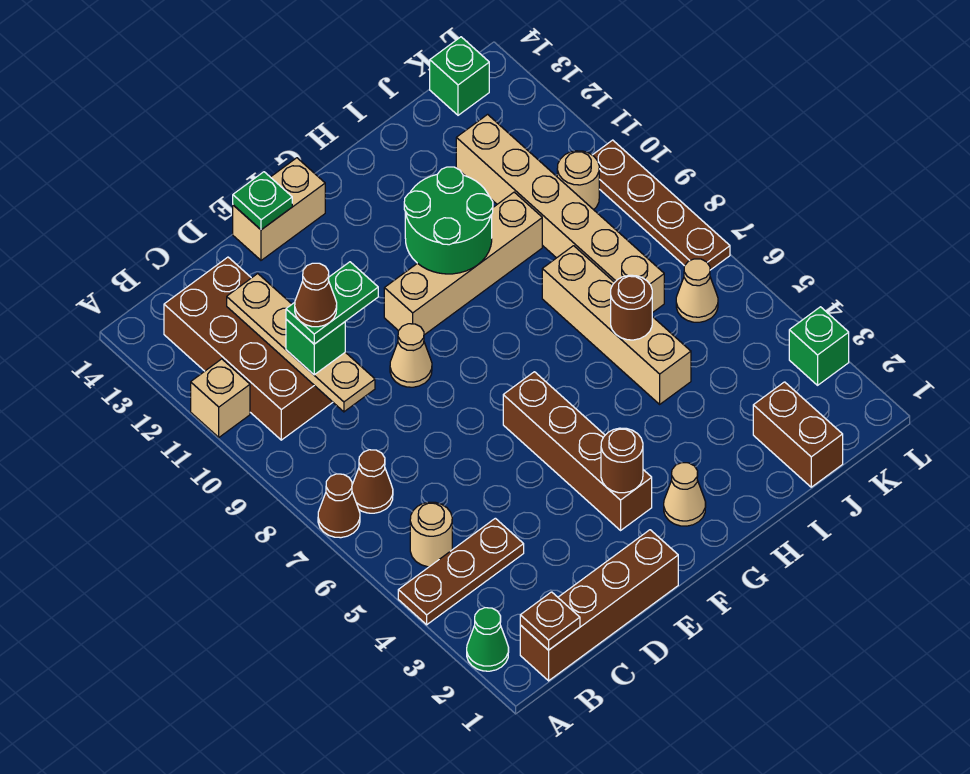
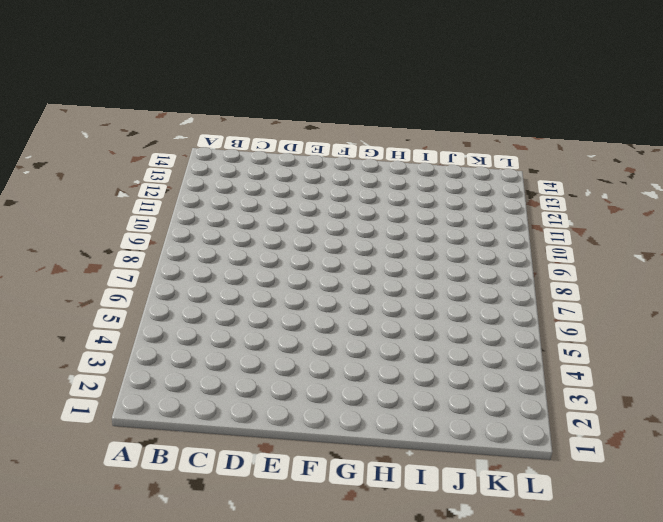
none -> green cone A2 level 1
none -> brown plate A4:C4 level 1
none -> brown cone A7 level 1
none -> tan brick A11 level 1

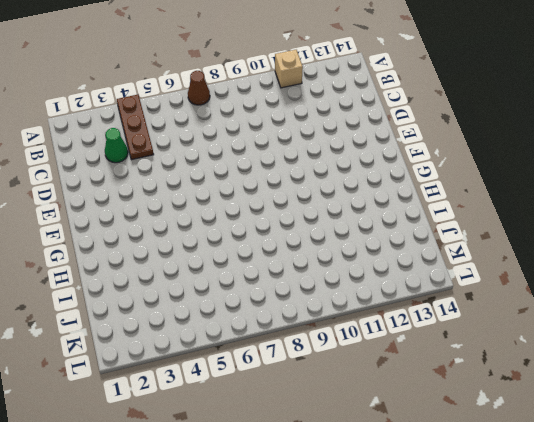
green cone C3 level 1 -> green cone A2 level 1
none -> brown brick B1:E1 level 1
none -> tan round brick B5 level 1
none -> brown cone B7 level 1
none -> brown brick B10:C13 level 1

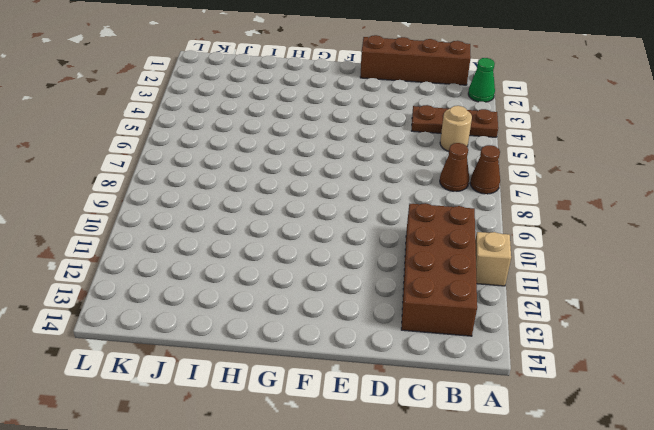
none -> tan cone E9 level 1
none -> tan brick E14:F14 level 1
none -> brown brick F3:F6 level 1
none -> tan brick F10:I10 level 1

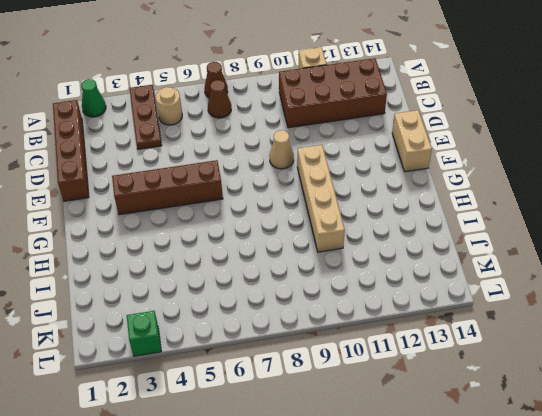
none -> tan cone G2 level 1
none -> tan brick I5:I8 level 1
none -> brown brick J1:J2 level 1
none -> tan brick J7:J12 level 1

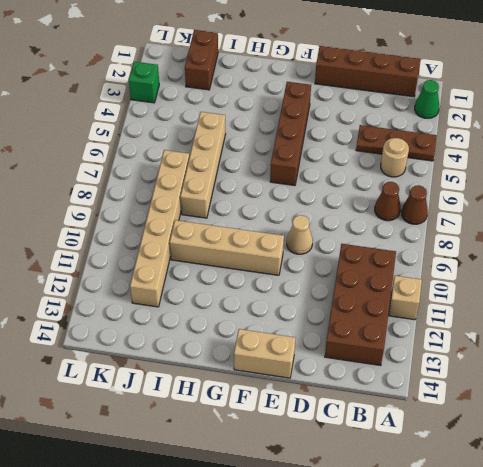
none -> tan cone G2 level 1
none -> tan cone K6 level 1
none -> tan round brick K10 level 1
none -> green brick K14 level 1

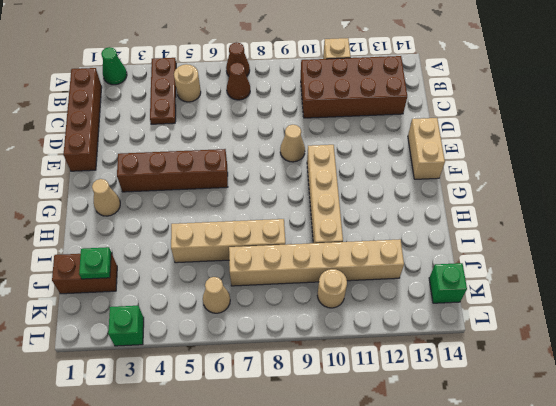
green plate J2 level 2 -> green plate E14 level 2
none -> brown plate L7:L10 level 1
none -> brown plate B1 level 2
none -> tan plate C9:C12 level 2
none -> brown round brick F3 level 2

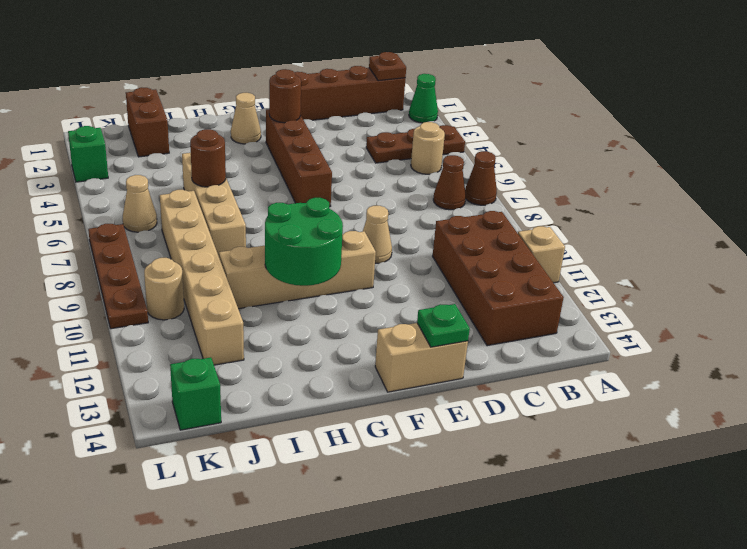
none -> tan plate C9:C12 level 2
none -> green brick C10 level 3
none -> green plate C10:D10 level 4
none -> brown cone C10 level 5

